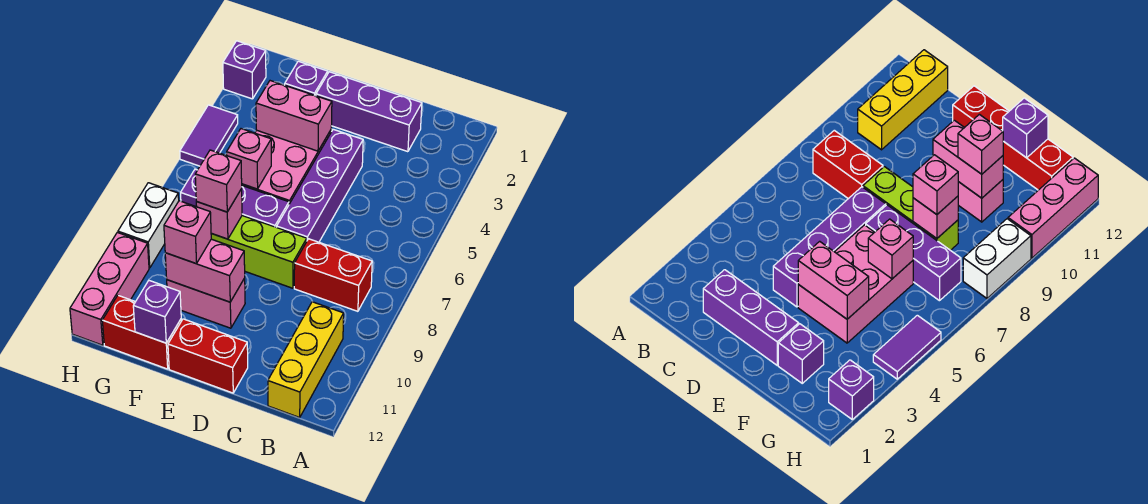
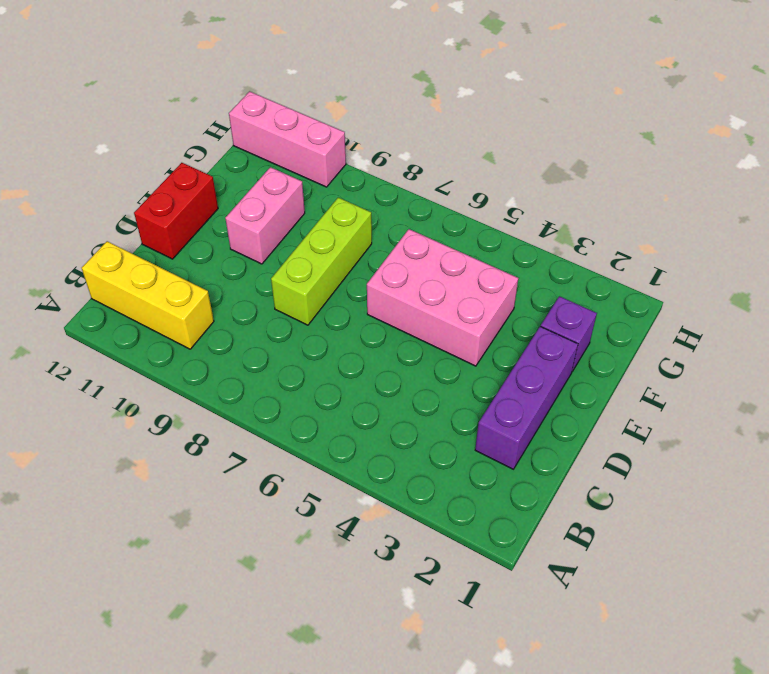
none -> red brick B8:C8 level 1
none -> purple brick D4:D7 level 1
none -> purple brick E7:G7 level 1

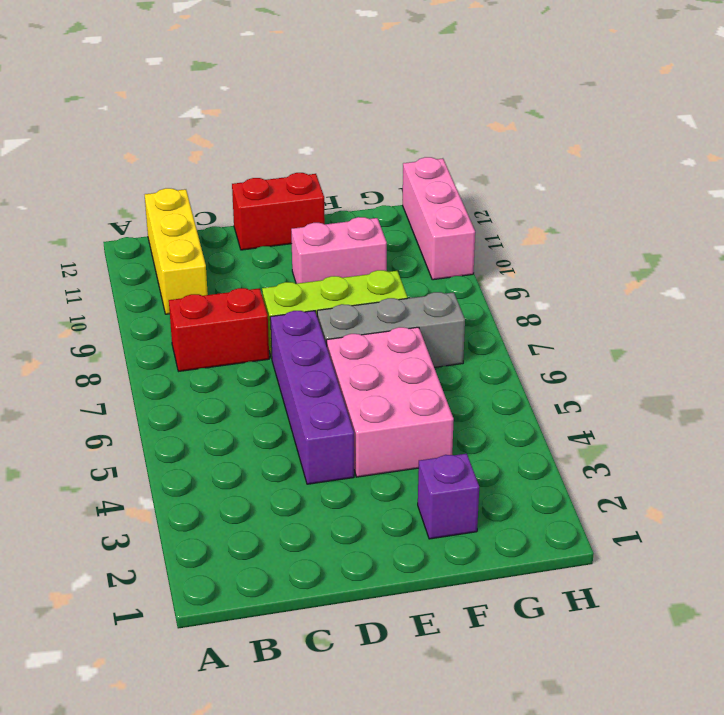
grey brick E7:G7 level 1 -> purple brick E7:G7 level 1
none -> purple brick C2:E2 level 1
none -> red brick F12:G12 level 1
none -> purple brick H2 level 1

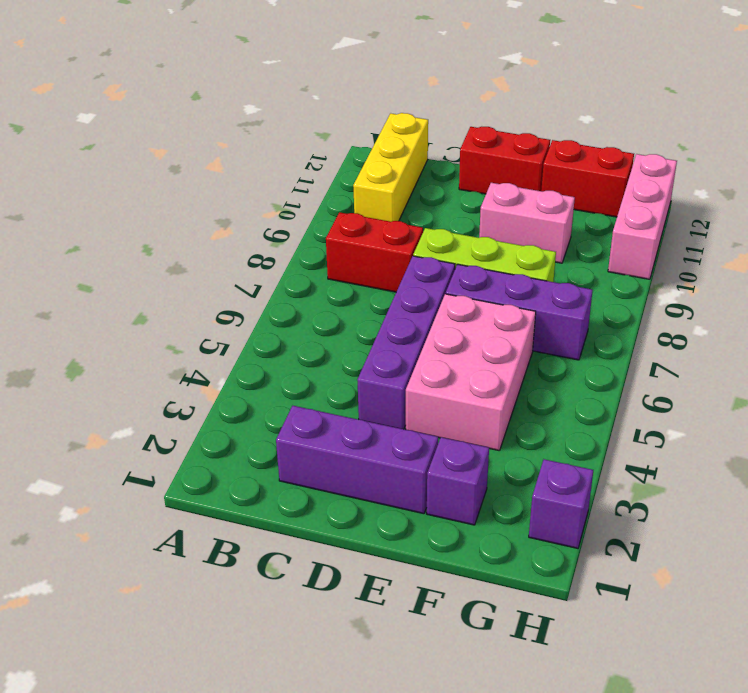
none -> purple tile H4:H5 level 1
none -> white brick H8:H9 level 1
none -> pink brick E4:F4 level 2

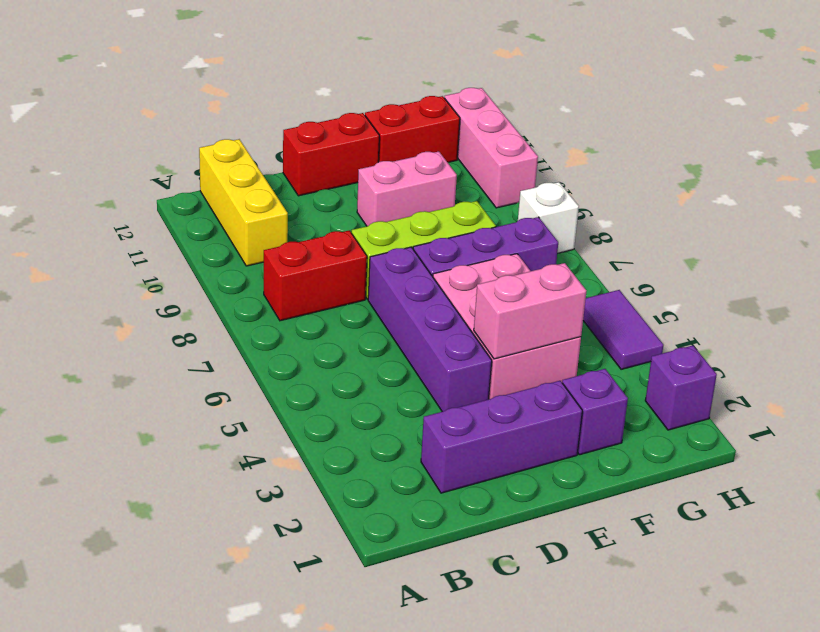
white brick H8 level 1 -> white brick H8:H9 level 1
none -> pink brick E10:F10 level 2
none -> pink brick F6 level 2
none -> pink brick F8 level 2

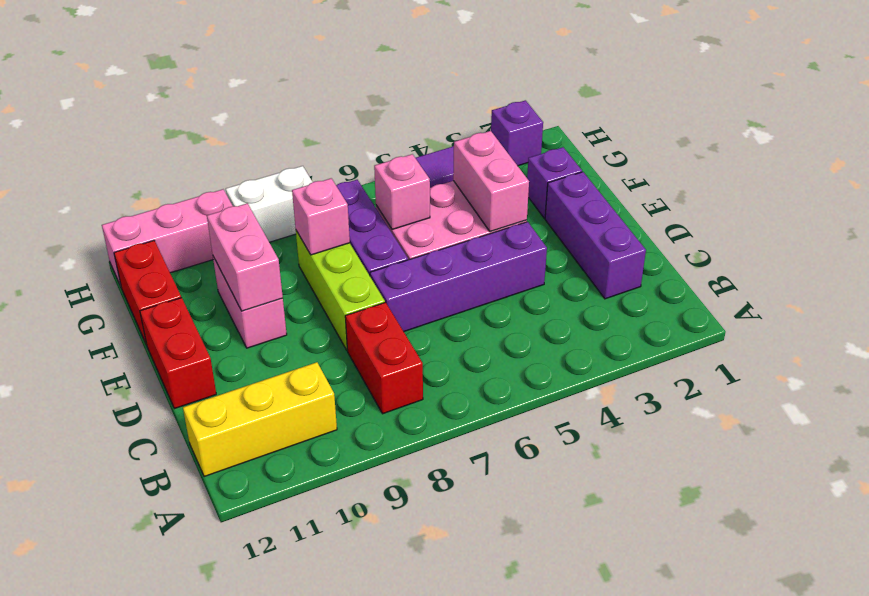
none -> purple brick F12 level 2
none -> pink brick F8 level 3
none -> pink brick F10 level 3

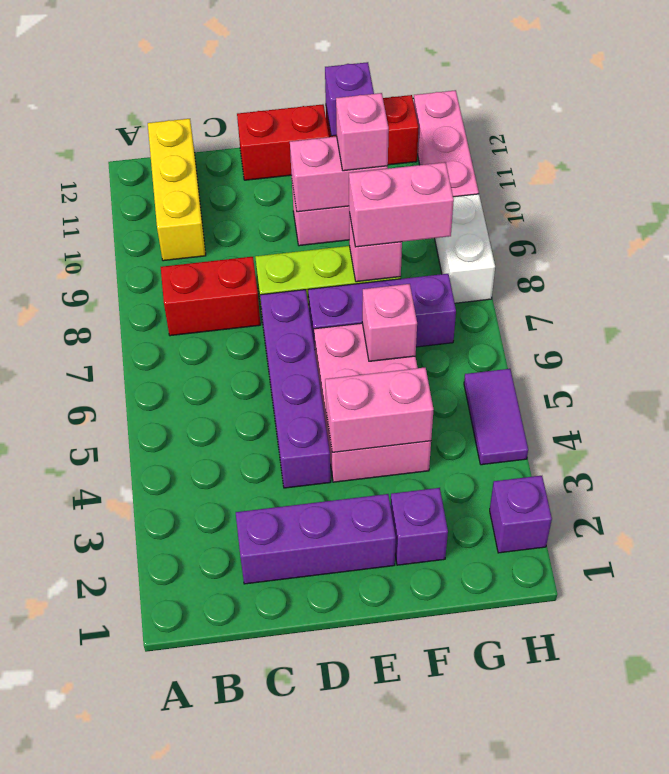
pink brick F8:G8 level 3 -> pink brick F8 level 3

